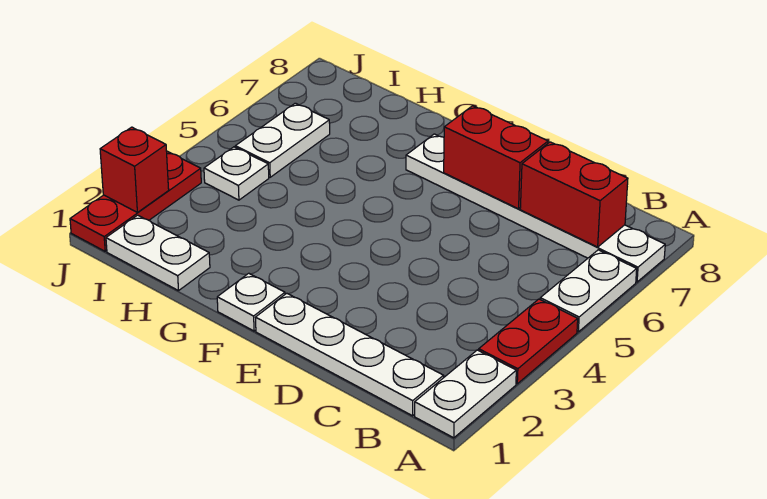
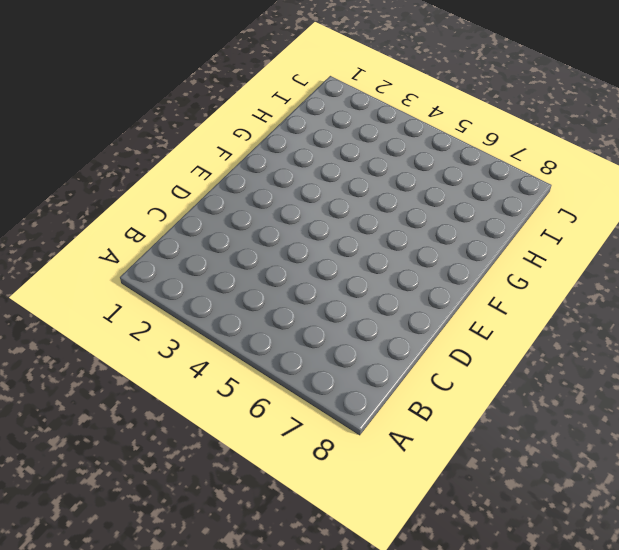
none -> white plate A1:A2 level 1
none -> red plate A3:A4 level 1
none -> white plate A5:A6 level 1

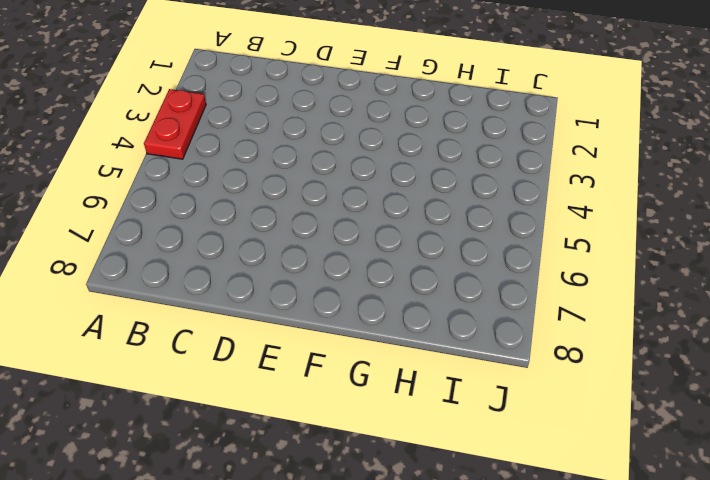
none -> white plate A1:A2 level 1
none -> white plate A5:A6 level 1
none -> white plate A7:F7 level 1

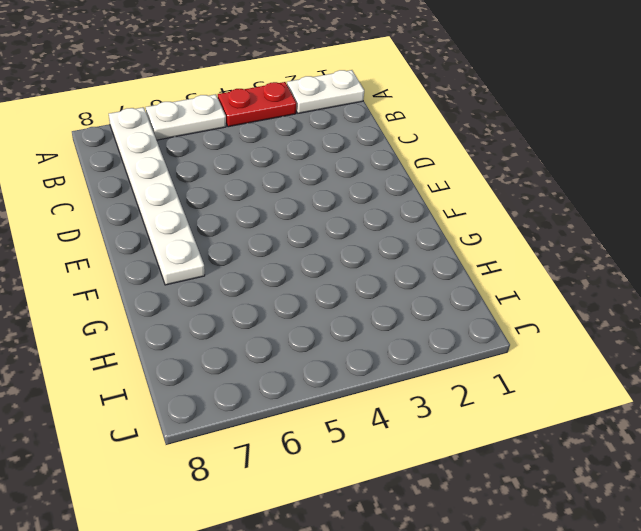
none -> white plate B1:E1 level 1
none -> white plate F1 level 1
none -> white plate H1:I1 level 1

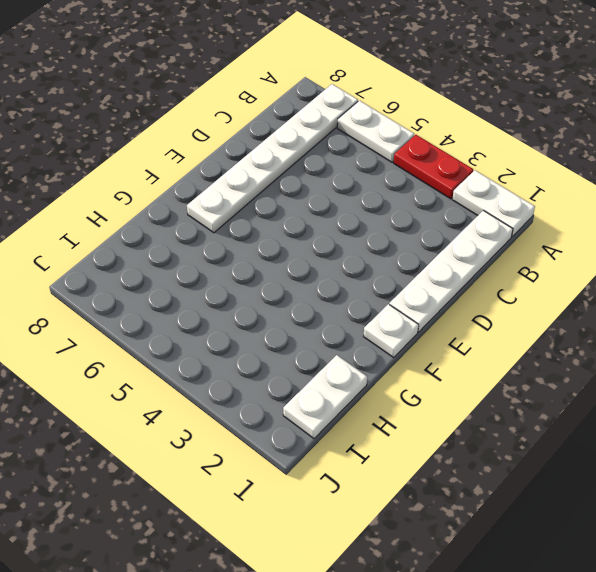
none -> white plate I4 level 1
none -> white plate I5:I6 level 1
none -> red plate J1:J3 level 1

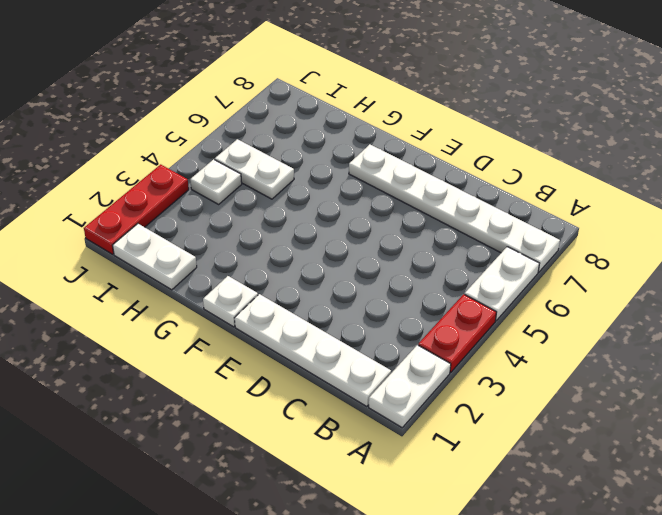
white plate H5:I5 level 1 -> white plate I5:I6 level 1
none -> red brick B7:C7 level 2
none -> red brick D7:E7 level 2
none -> red brick J2 level 2

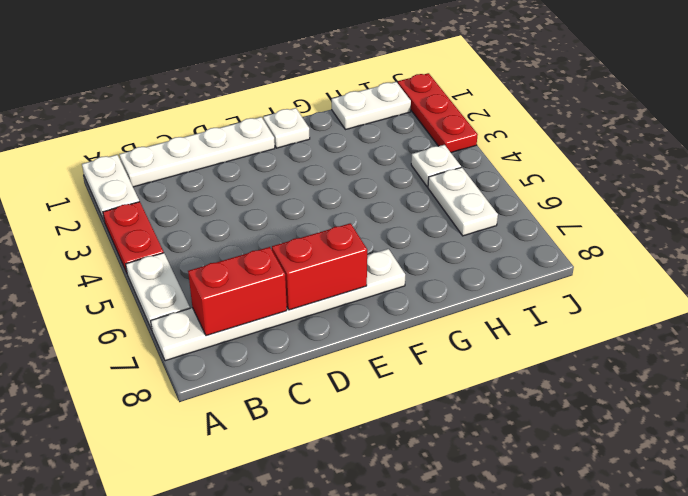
none -> red brick J2 level 2

